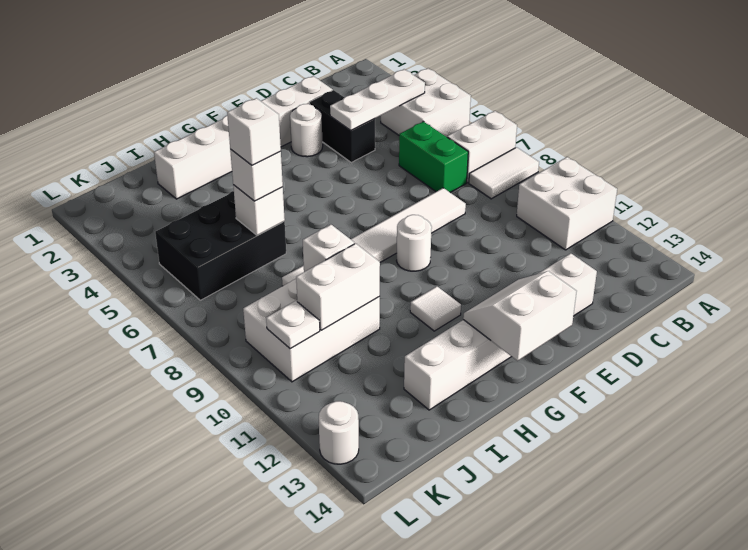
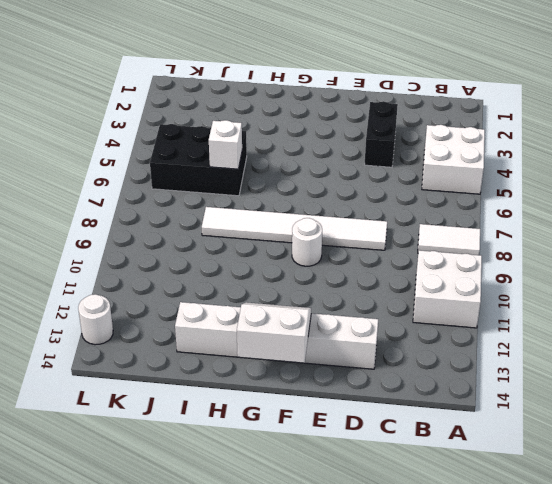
none -> white brick A7:B7 level 1
none -> green brick C6:C7 level 1
none -> white brick D2:I2 level 1

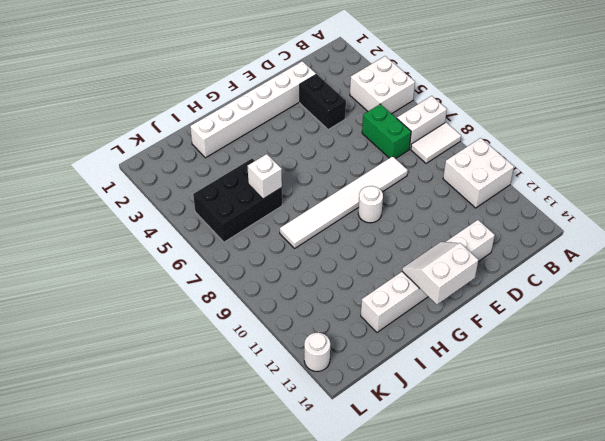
none -> white round brick E3 level 1
none -> white tile G11 level 1
none -> white brick I9:K10 level 1

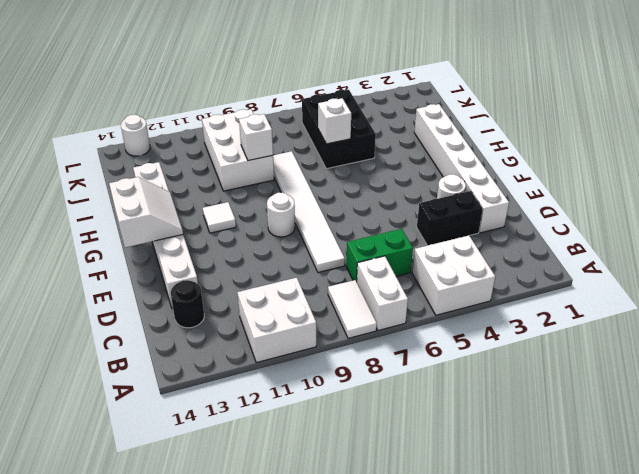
black round brick C13 level 1 -> none
none -> white plate B4:D4 level 2
none -> white brick I10:J10 level 2
none -> white plate K10 level 2

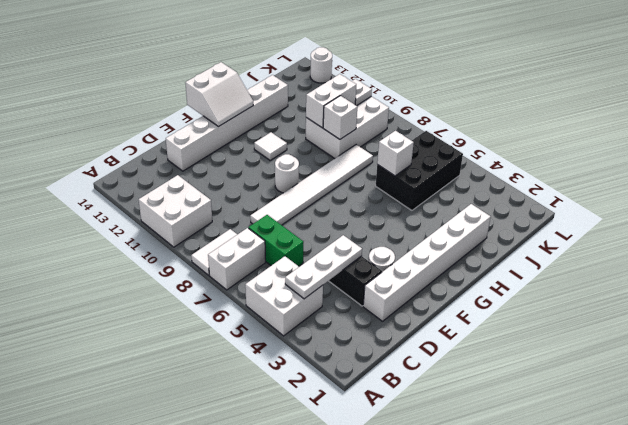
none -> white brick I6 level 3
none -> white brick I6 level 4

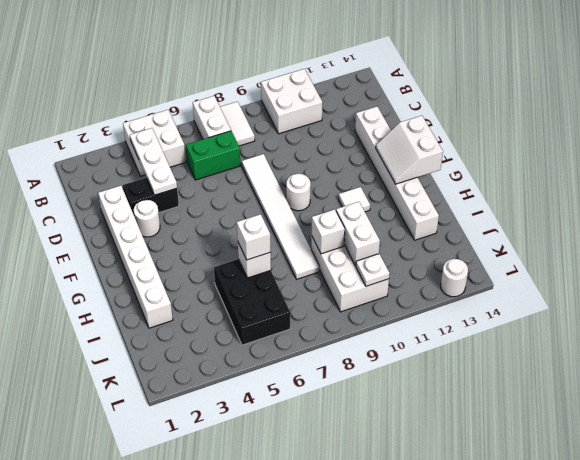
none -> white brick I6 level 4

